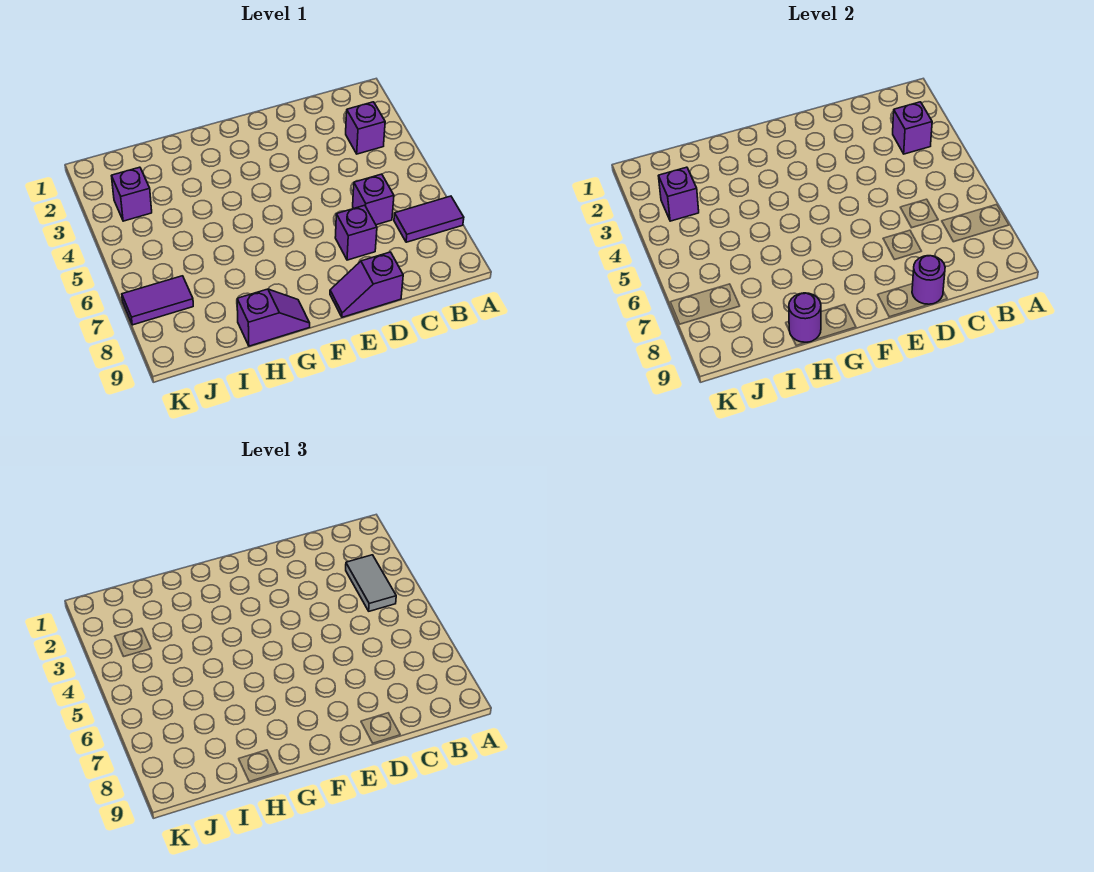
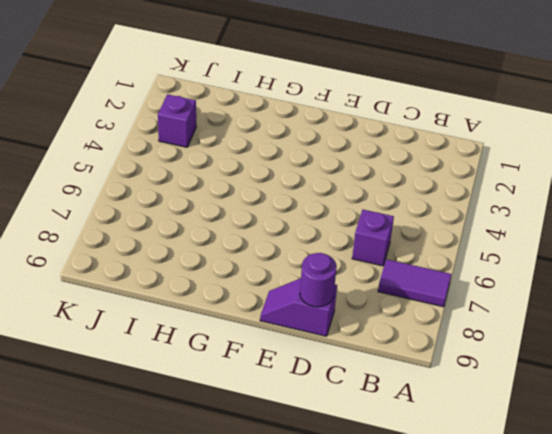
none -> purple brick B3 level 1
none -> purple brick D7 level 1
none -> purple slope G9:H9 level 1 top H

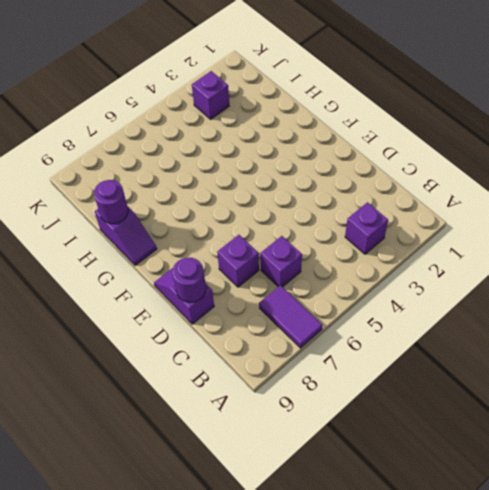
none -> purple tile J7:K7 level 1
none -> purple brick B3 level 2
none -> purple brick J3 level 2

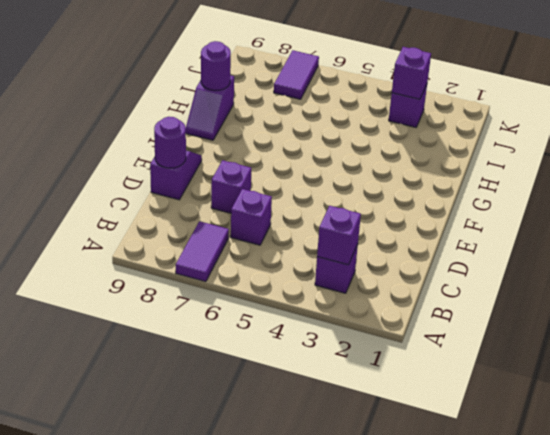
none -> grey tile B3:B4 level 3

